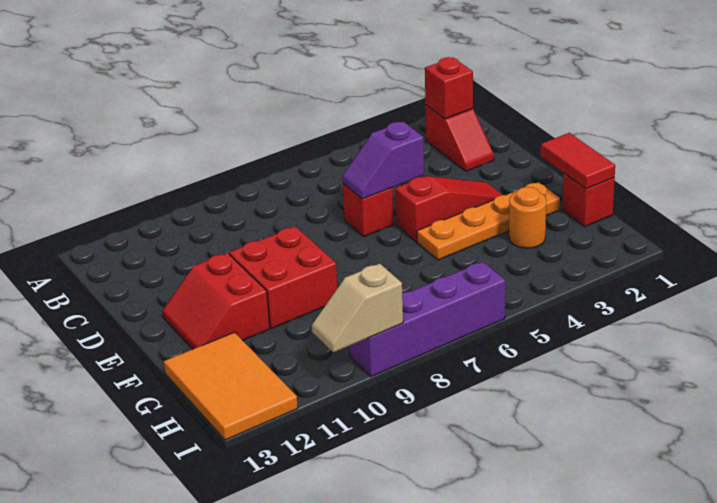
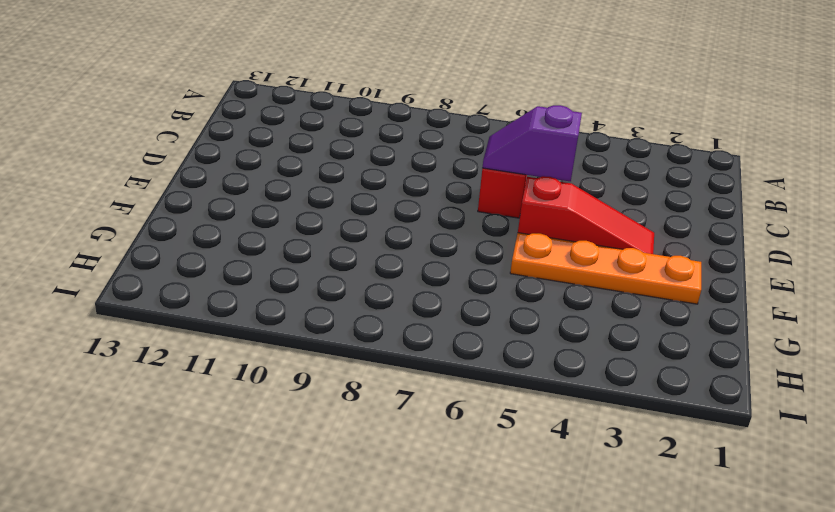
none -> red slope B2:C2 level 1 top B
none -> red brick E9:F10 level 1
none -> red slope E11:F12 level 1 top 11

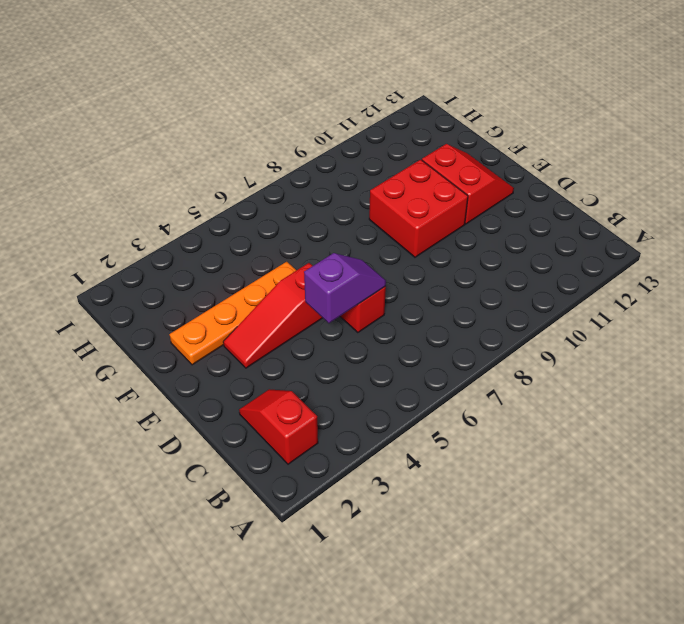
none -> red brick G1 level 1
none -> orange round brick G3 level 1
none -> orange tile G12:I13 level 1

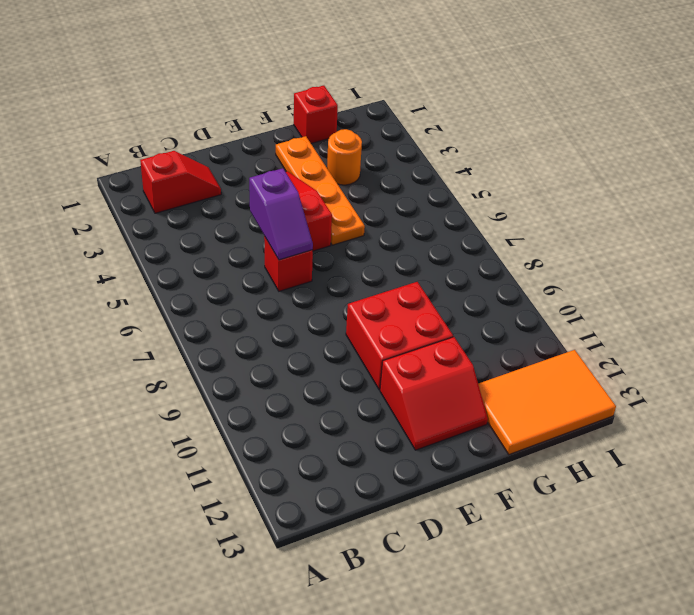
none -> purple brick I6:I9 level 1
none -> red brick B2 level 2
none -> red tile F1:G1 level 2

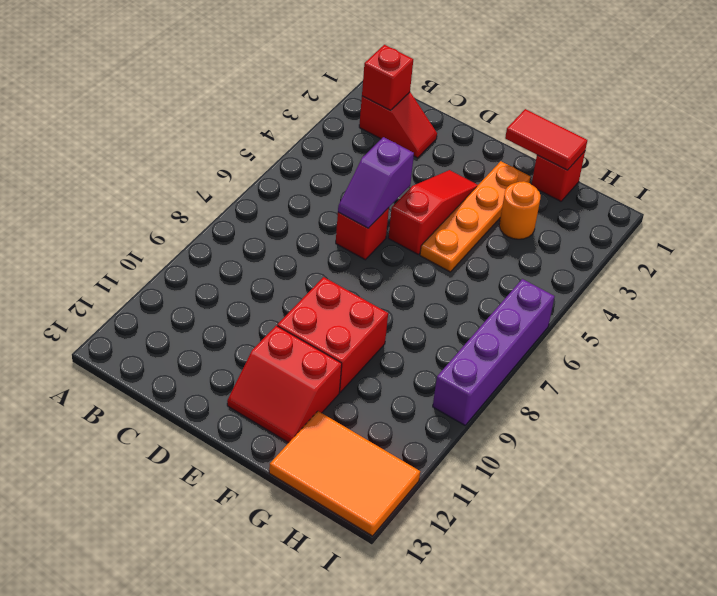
none -> tan slope I9:I10 level 2 top 9

